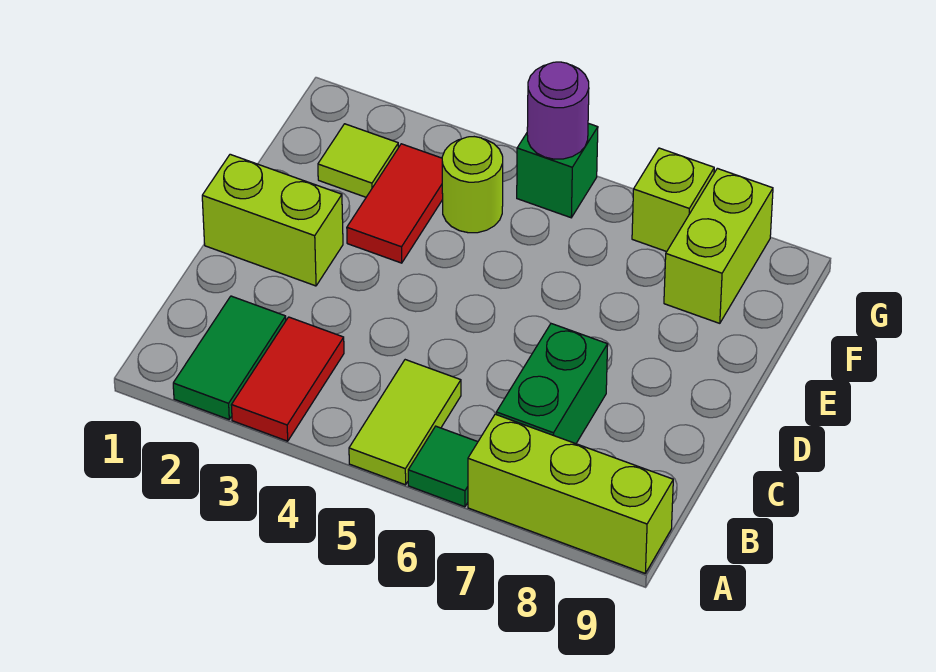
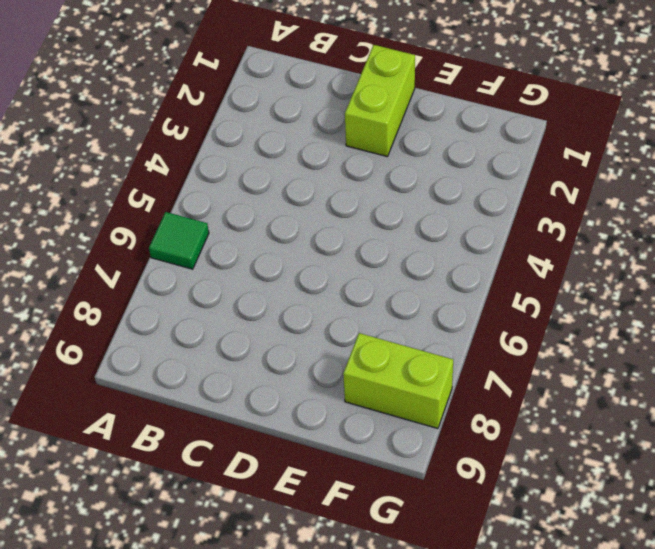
none -> green tile A2:B2 level 1
none -> red tile A3:B3 level 1
none -> lime tile A5:B5 level 1

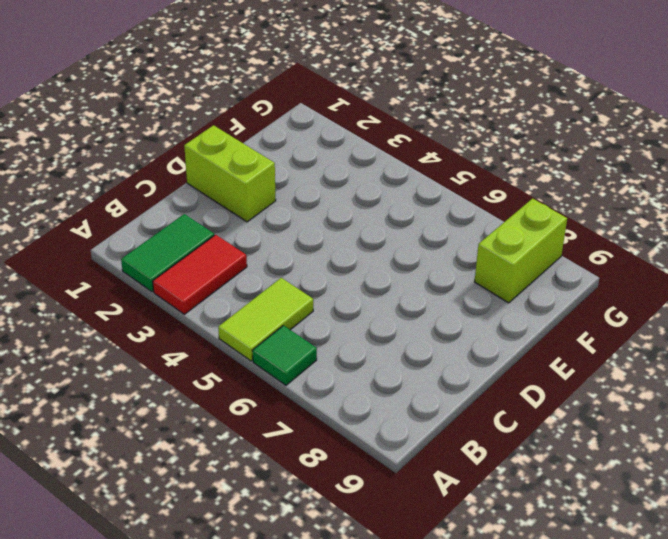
none -> lime brick A7:A9 level 1
none -> green brick B7:C7 level 1
none -> red tile E3:F3 level 1

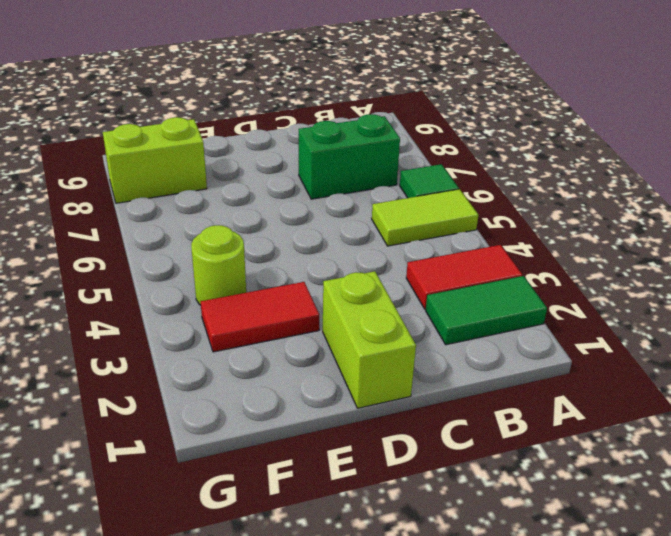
none -> lime brick A7:A9 level 1
none -> lime tile F2 level 1
none -> green brick G5 level 1

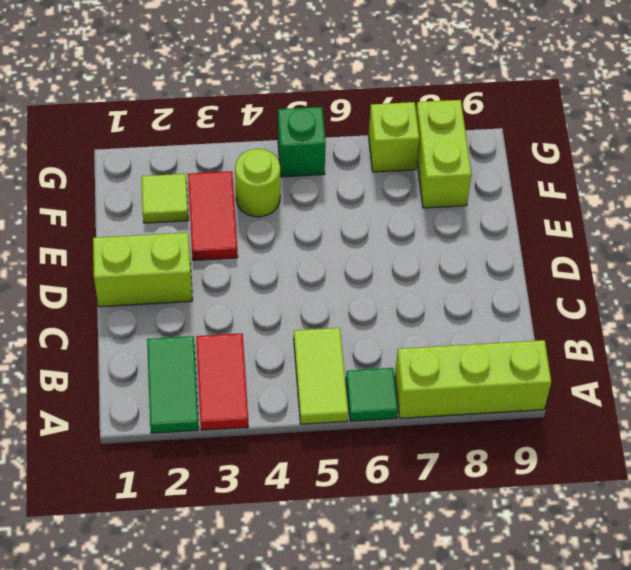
none -> green brick B7:C7 level 1
none -> purple round brick G5 level 2

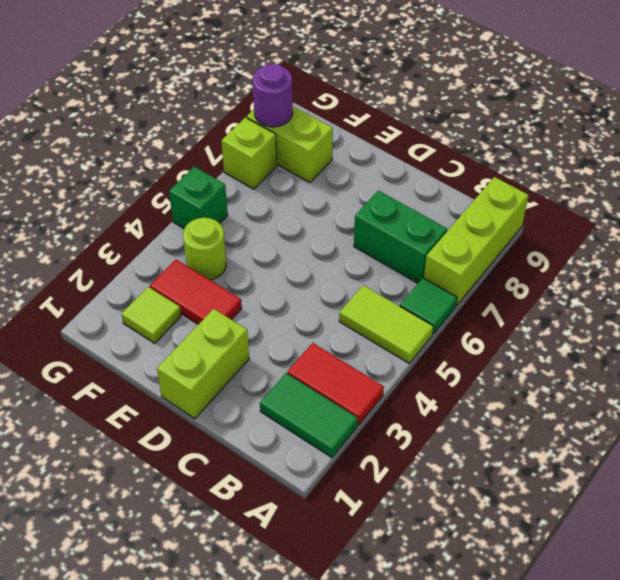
purple round brick G8 level 2 -> purple round brick G5 level 2

